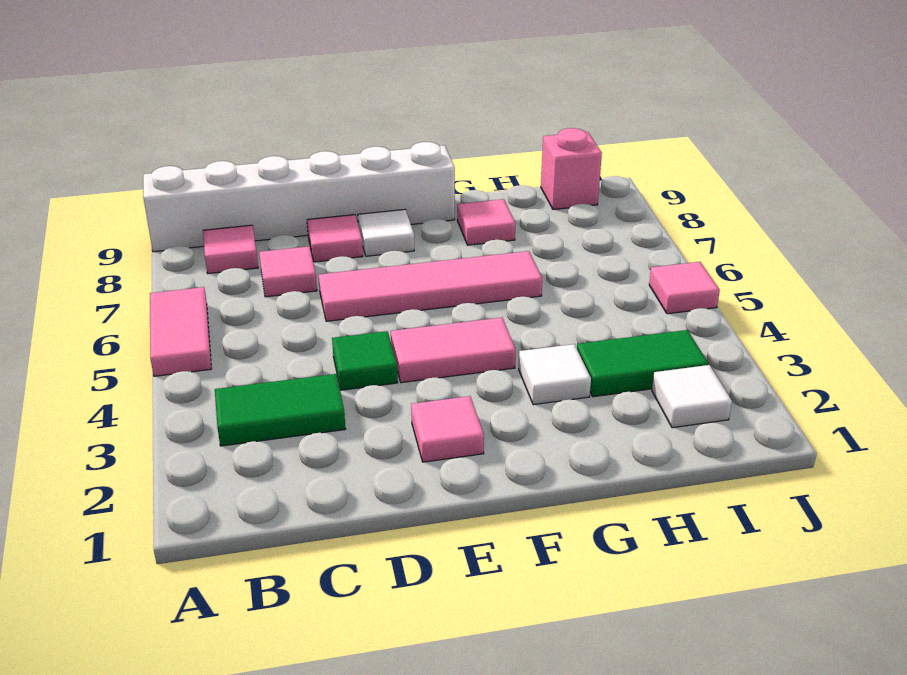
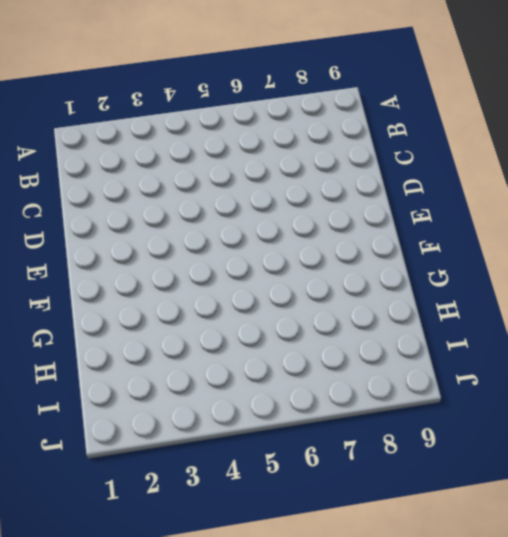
none -> pink tile A5:A6 level 1
none -> white brick A9:F9 level 1
none -> green tile B3:C3 level 1

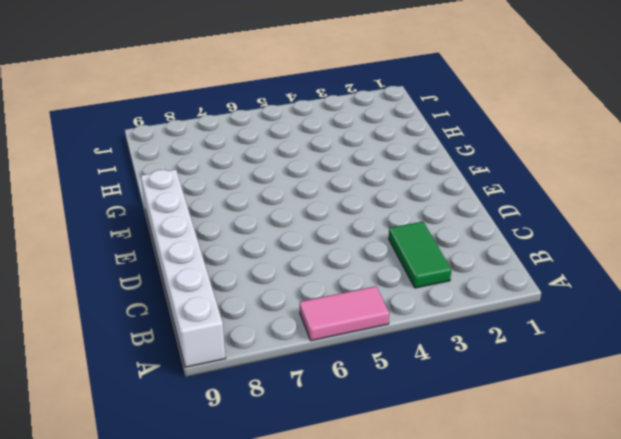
none -> pink tile B8 level 1
none -> pink tile C7 level 1
none -> green tile D4 level 1

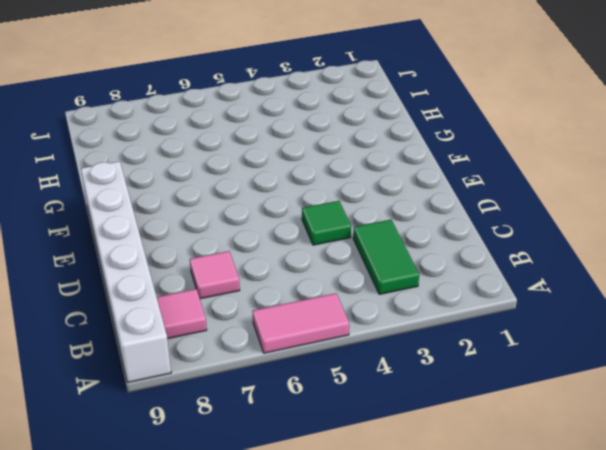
none -> pink tile D6:G6 level 1
none -> pink tile D8 level 1
none -> pink tile E2 level 1

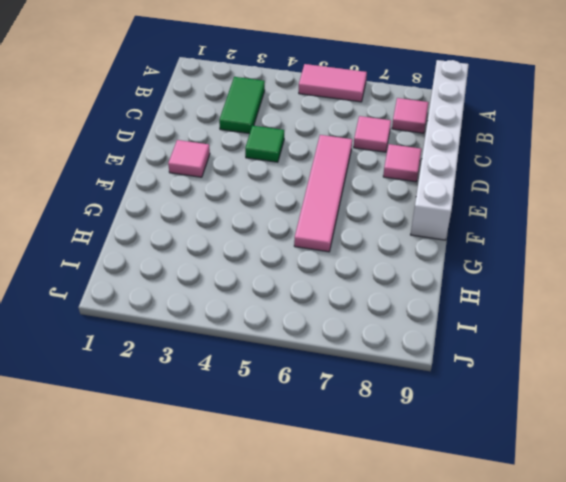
none -> pink tile E4:F4 level 1
none -> white tile E8 level 1
none -> white tile G3 level 1

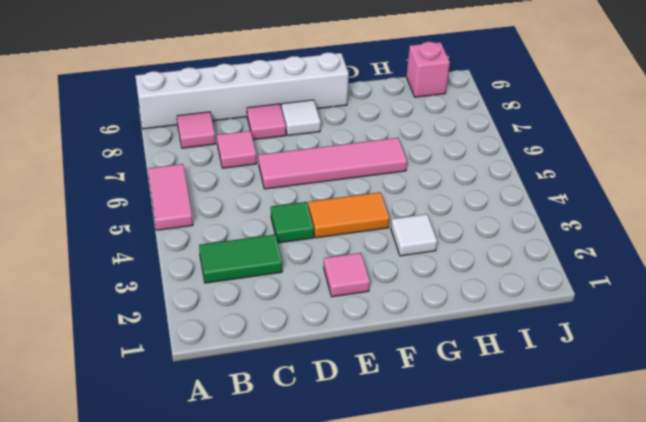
orange tile E4:F4 level 1 -> pink tile E4:F4 level 1
none -> pink tile G8 level 1
none -> green tile H3:I3 level 1
none -> white tile I2 level 1

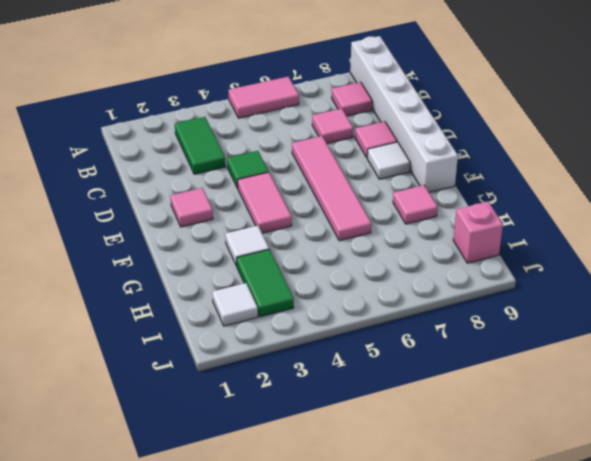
none -> pink tile J5 level 1

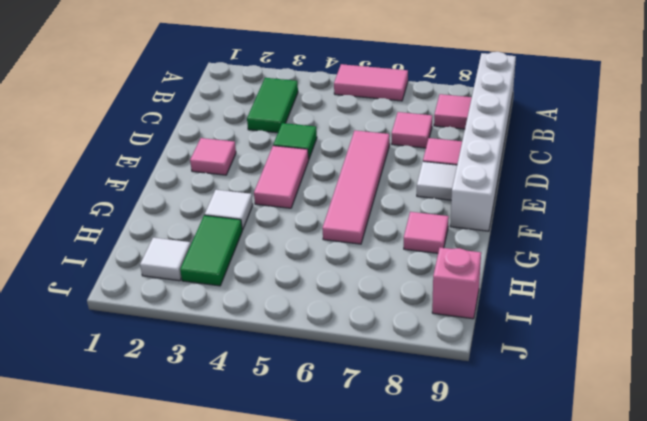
none -> pink tile J5 level 1

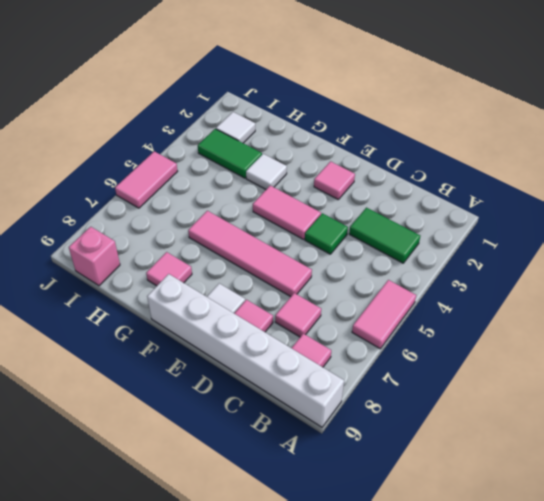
pink tile J5:J6 level 1 -> pink tile J5 level 1

